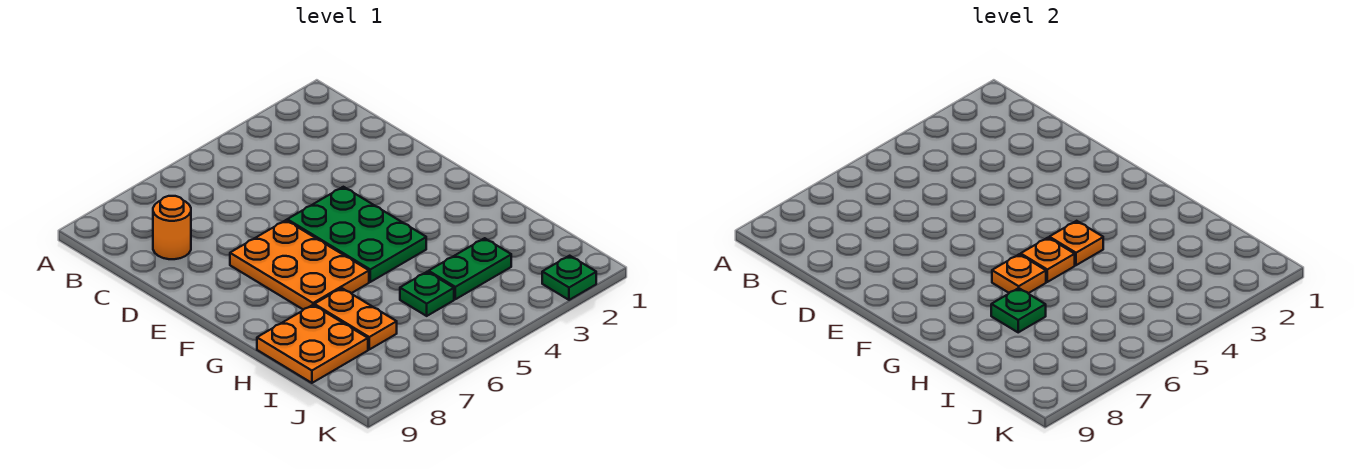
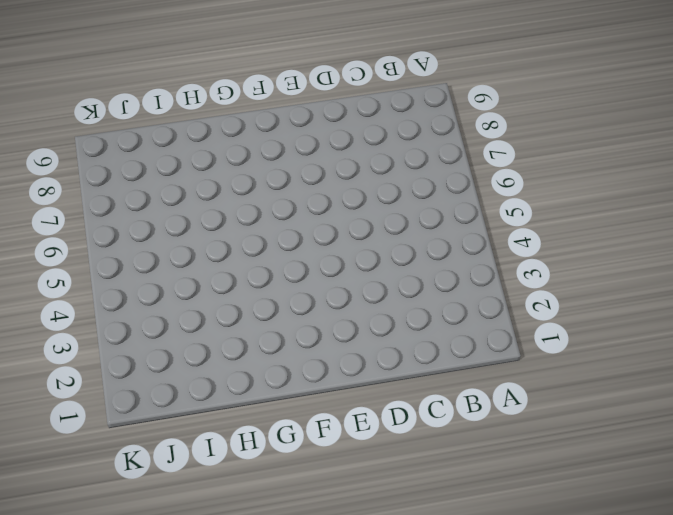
none -> orange round brick C8 level 1
none -> green plate E4:G5 level 1
none -> orange plate E6:G7 level 1

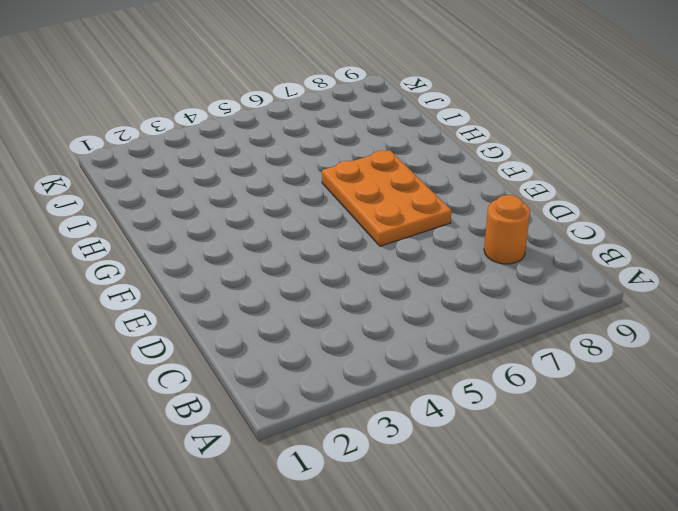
none -> green plate E4:G5 level 1
none -> orange plate H7:I7 level 1
none -> orange plate H8:I9 level 1

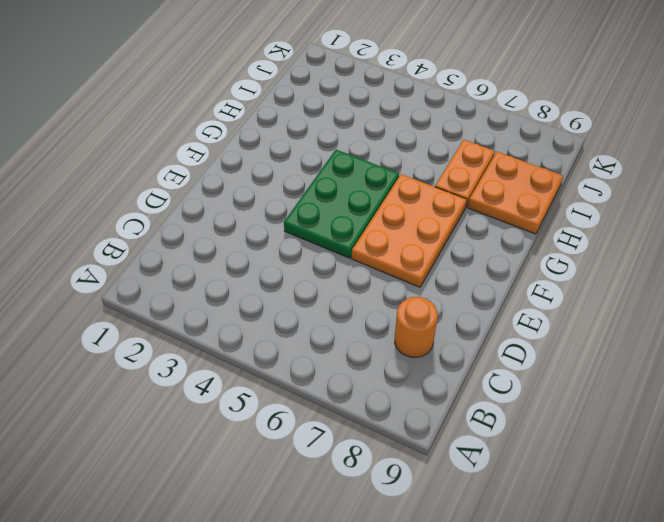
none -> green plate I3:I4 level 1
none -> green plate I5 level 1
none -> green plate K2 level 1

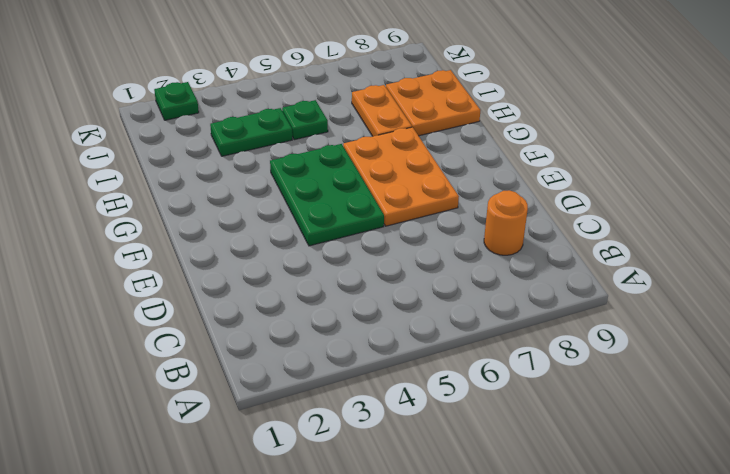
none -> orange plate G4 level 2
none -> orange plate G5 level 2
none -> orange plate G6 level 2

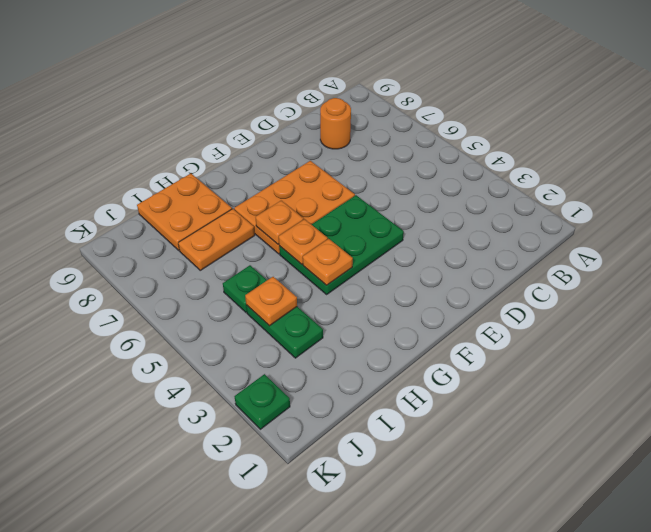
orange plate I4 level 2 -> none
none -> green plate H7 level 2

